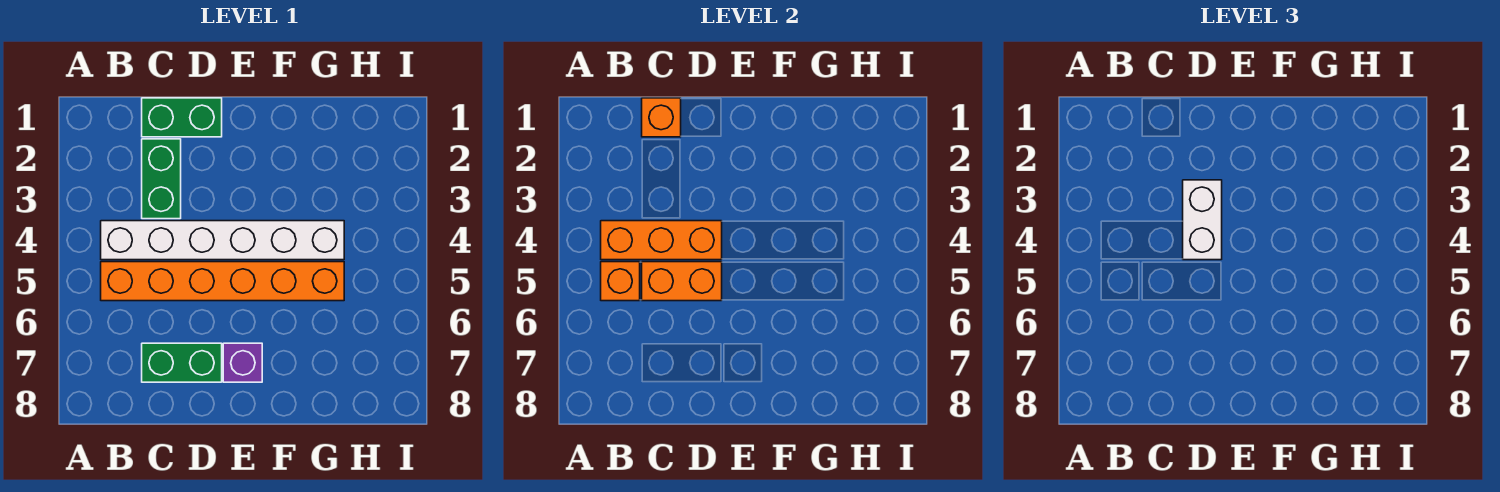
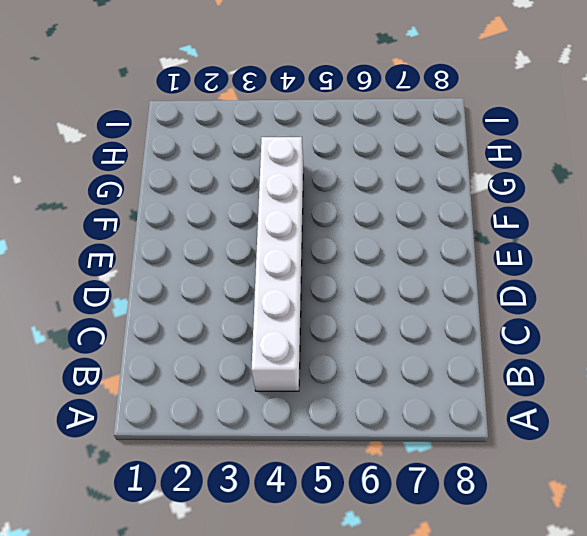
none -> orange brick B5:G5 level 1
none -> green brick C1:D1 level 1

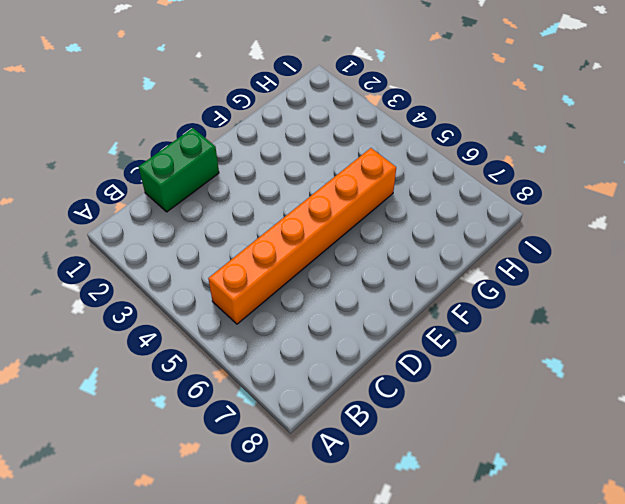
none -> white brick B4:G4 level 1
none -> green brick C2:C3 level 1

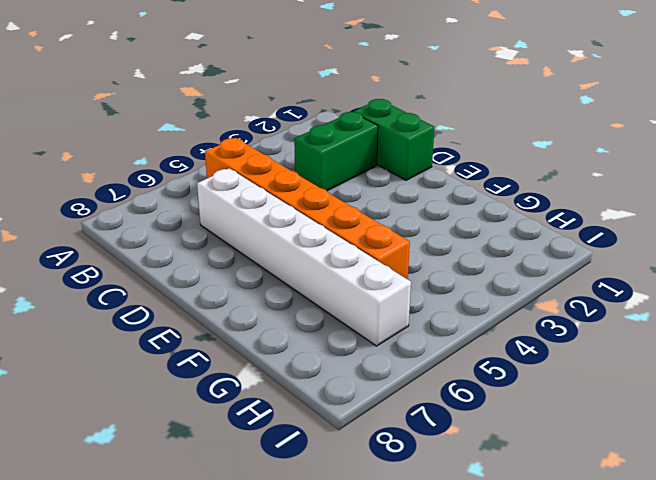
white brick C6:H6 level 1 -> white brick B4:G4 level 1
none -> green brick C7:D7 level 1
none -> purple brick E7 level 1

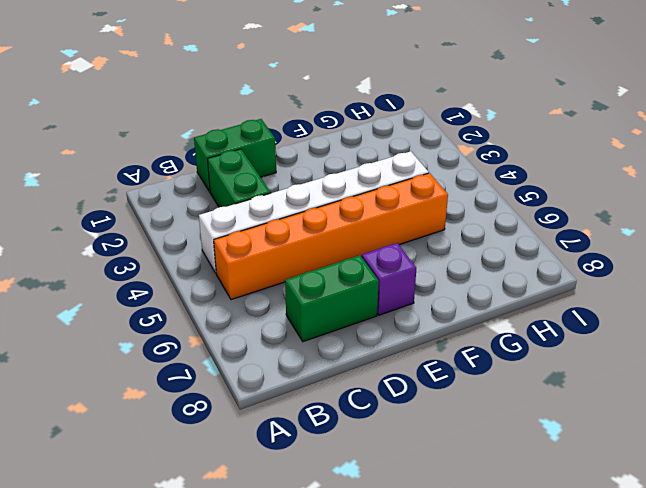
none -> orange brick B4:D4 level 2
none -> orange brick B5 level 2

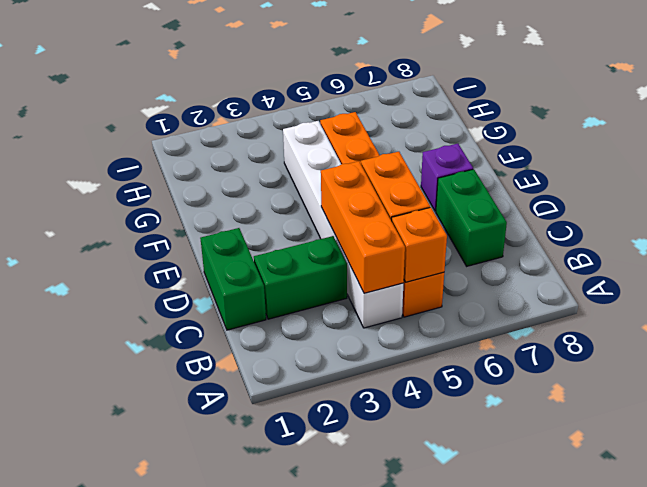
none -> orange brick C1 level 2
none -> white brick D3:D4 level 3

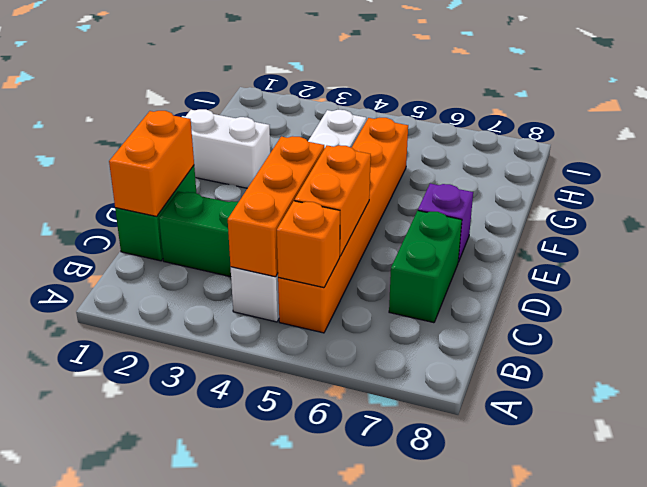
orange brick C1:D1 level 2 -> orange brick C1 level 2
white brick F1:F2 level 1 -> white brick D3:D4 level 3

